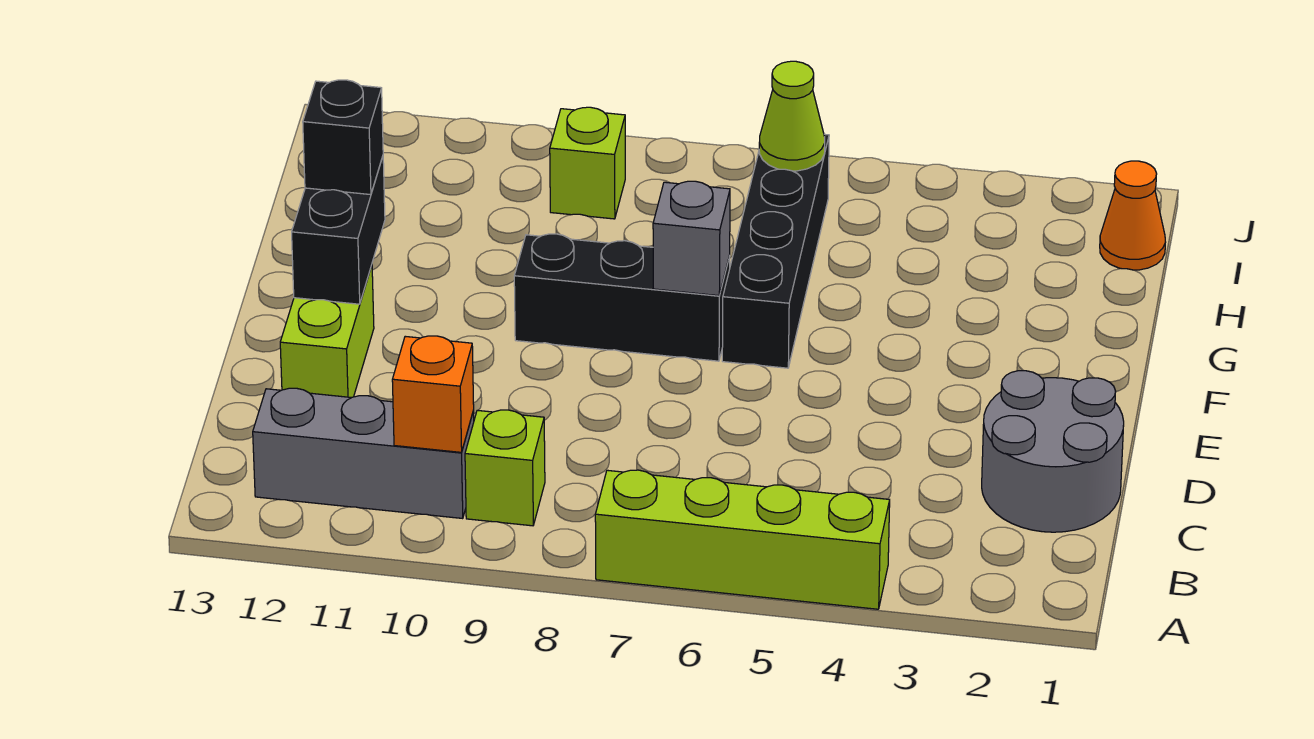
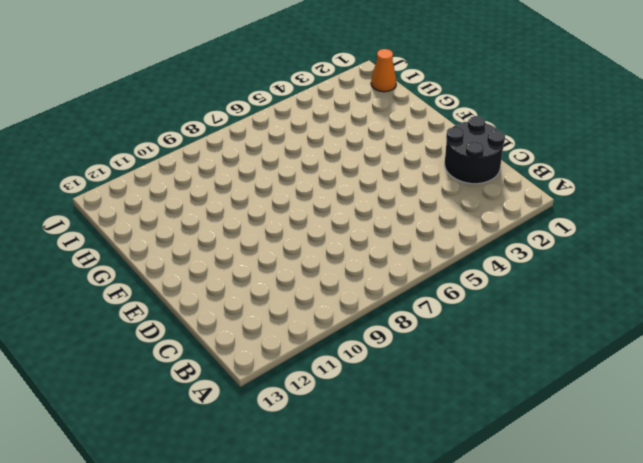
black round brick C1:D2 level 1 -> grey round brick C1:D2 level 1
none -> lime brick A4:A7 level 1
none -> lime brick B9 level 1
none -> grey brick B10:B12 level 1

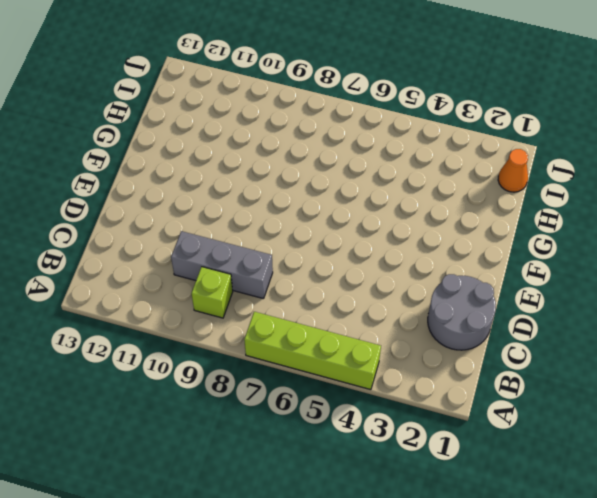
grey brick C8:C10 level 1 -> grey brick B10:B12 level 1
none -> lime brick D12:E12 level 1
none -> black brick F6:I6 level 1
none -> black brick F7:F9 level 1

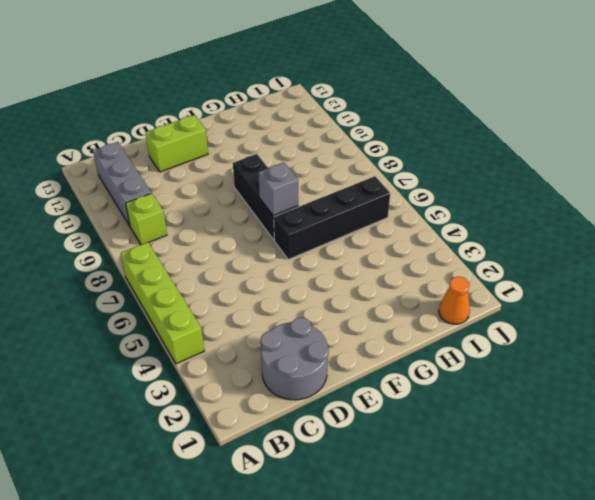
none -> lime brick I9 level 1
none -> orange brick B10 level 2
none -> black brick E12:F12 level 2

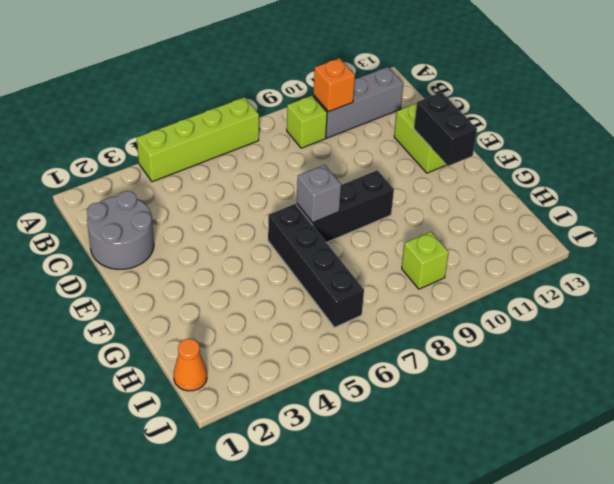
none -> lime cone I6 level 2
none -> black brick F12 level 3

